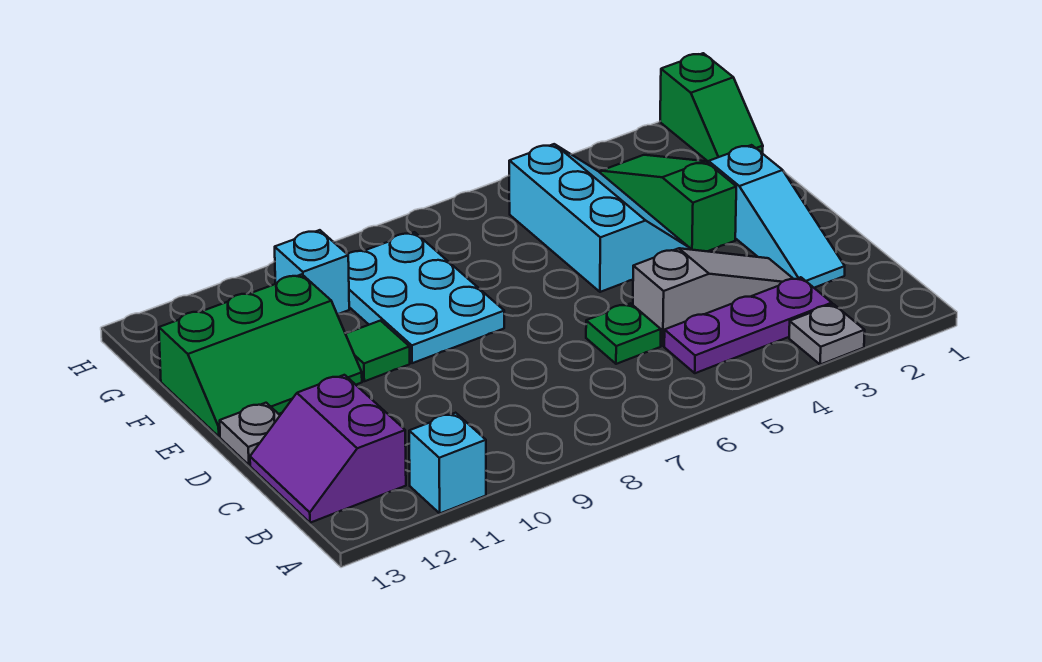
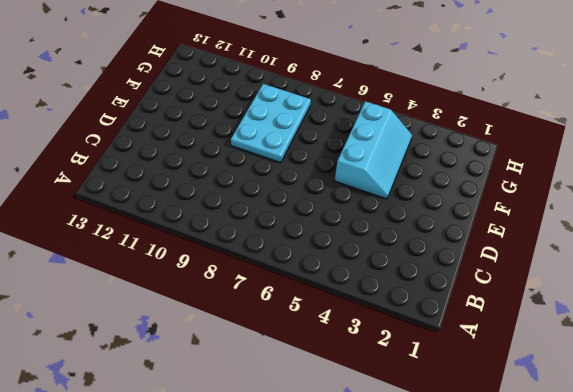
none -> grey plate A3 level 1
none -> cyan brick A11 level 1
none -> purple plate B3:B5 level 1

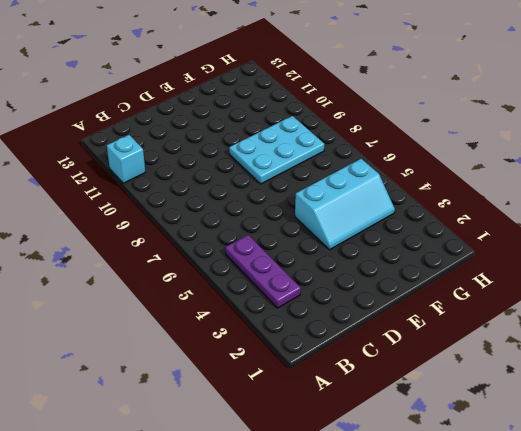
none -> grey plate A3 level 1
none -> purple slope B12:C13 level 1 top 12
none -> cyan slope C2:E2 level 1 top E

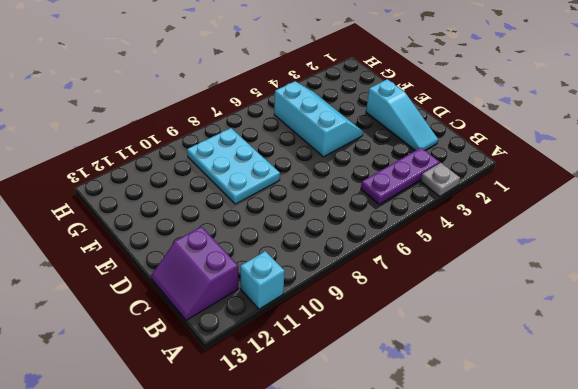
none -> grey slope C3:C5 level 1 top 5
none -> green plate C6 level 1
none -> grey plate D13 level 1

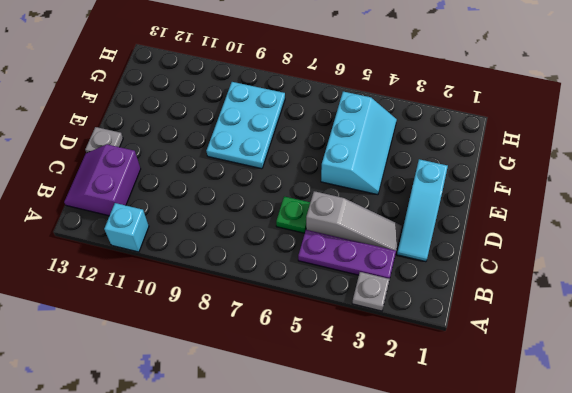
none -> green slope E3:G3 level 1 top E
none -> green tile E10 level 1
none -> green slope E11:F13 level 1 top F

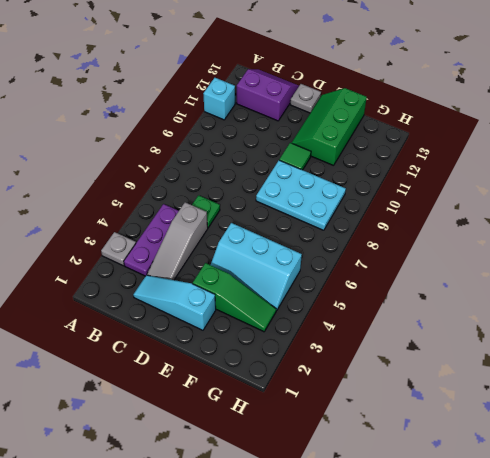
none -> green slope G1:H1 level 1 top H
none -> cyan brick G10 level 1

